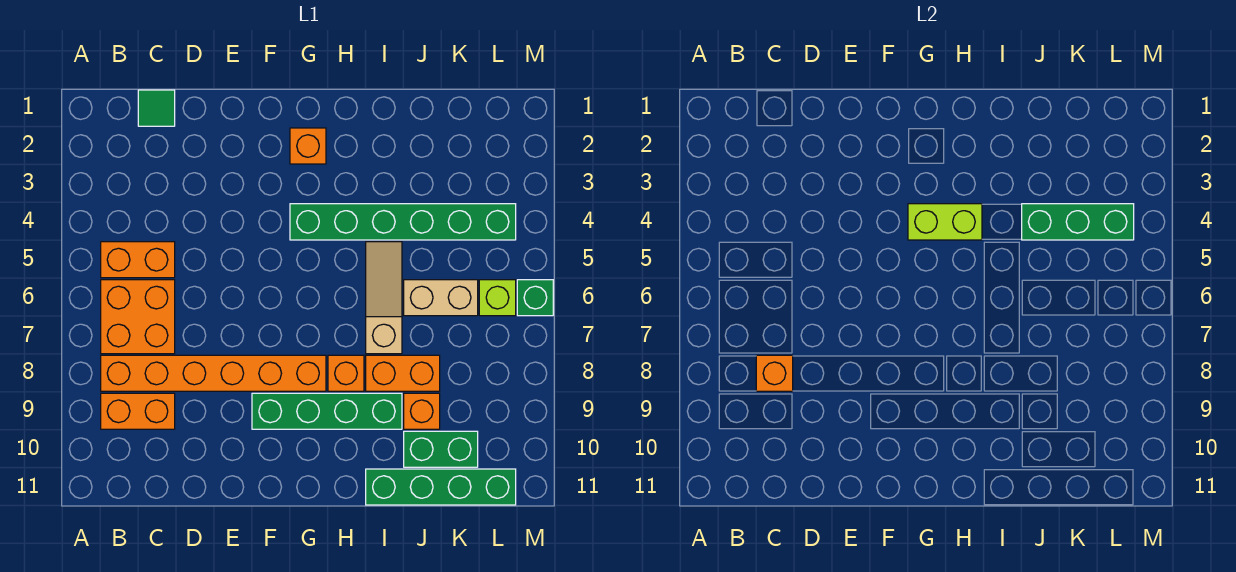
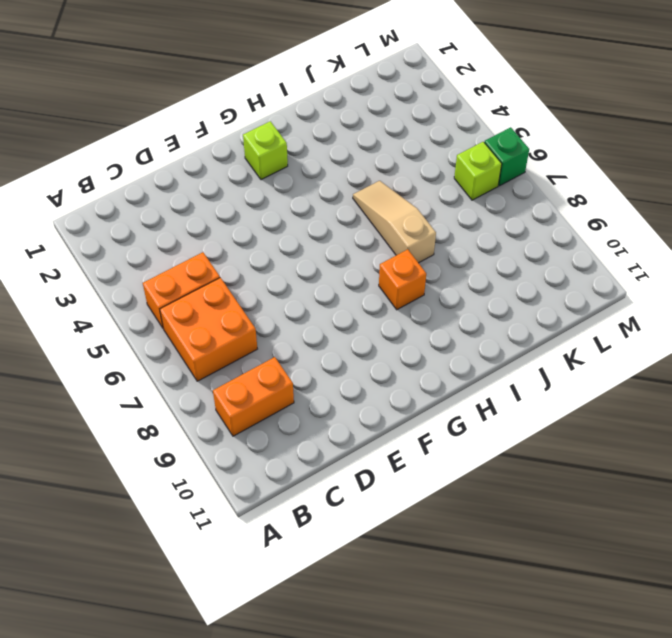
lime brick G2 level 1 -> orange brick G2 level 1
none -> orange brick B8:G8 level 1
none -> green tile C1 level 1
none -> green brick F9:I9 level 1

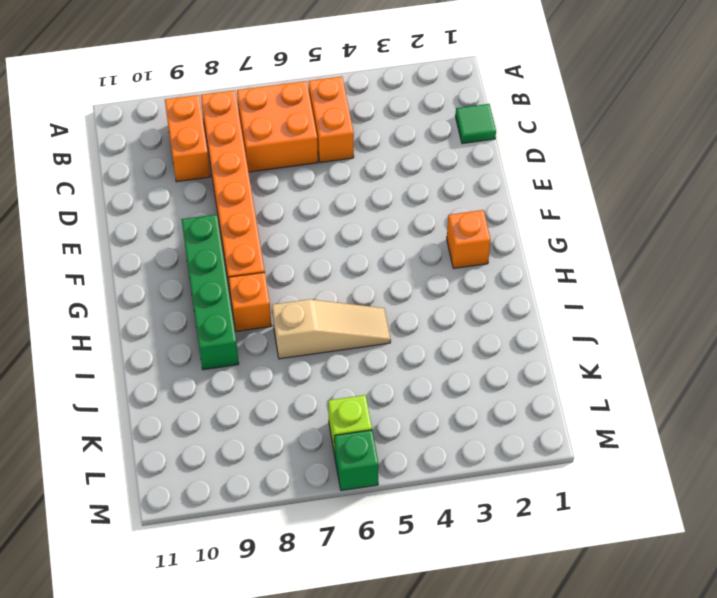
none -> green brick G4:L4 level 1
none -> orange brick I8:J8 level 1
none -> green brick I11:L11 level 1

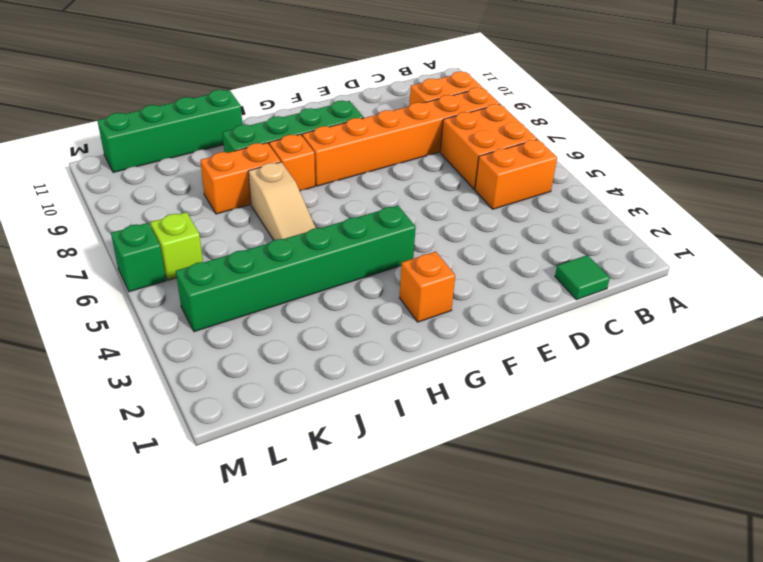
none -> tan brick J6:K6 level 1
none -> orange brick J9 level 1
none -> green brick J10:K10 level 1

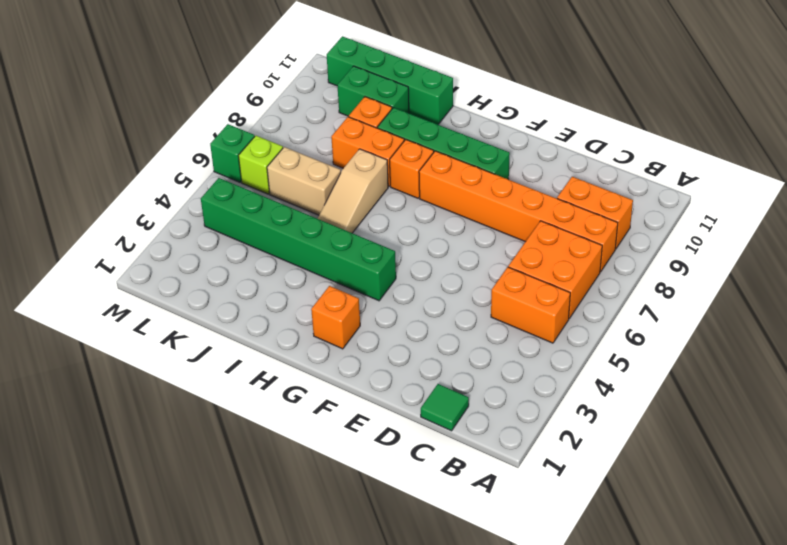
none -> orange brick C8 level 2
none -> lime brick G4:H4 level 2
none -> green brick J4:L4 level 2

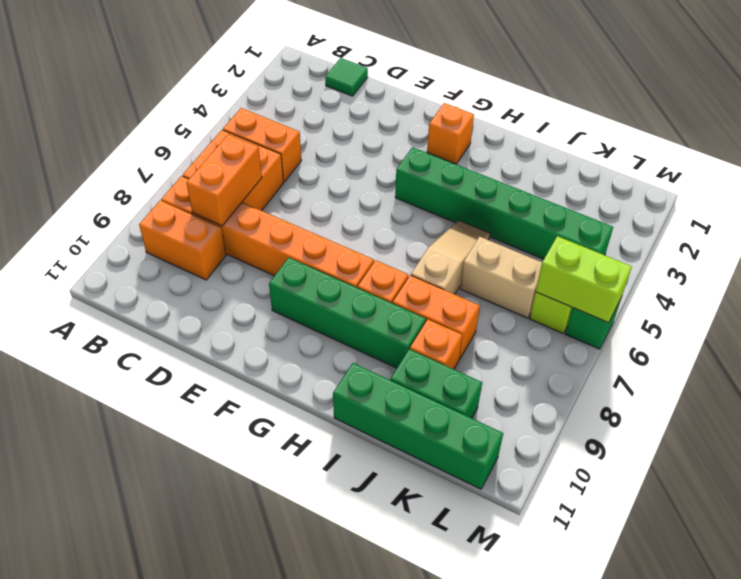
orange brick C7:C8 level 2 -> orange brick C8 level 2
lime brick L6:M6 level 2 -> lime brick G4:H4 level 2
none -> green brick J4:L4 level 2

